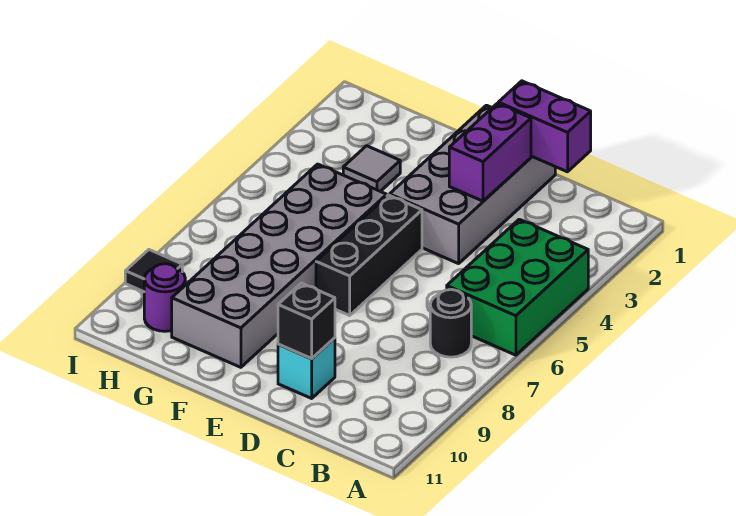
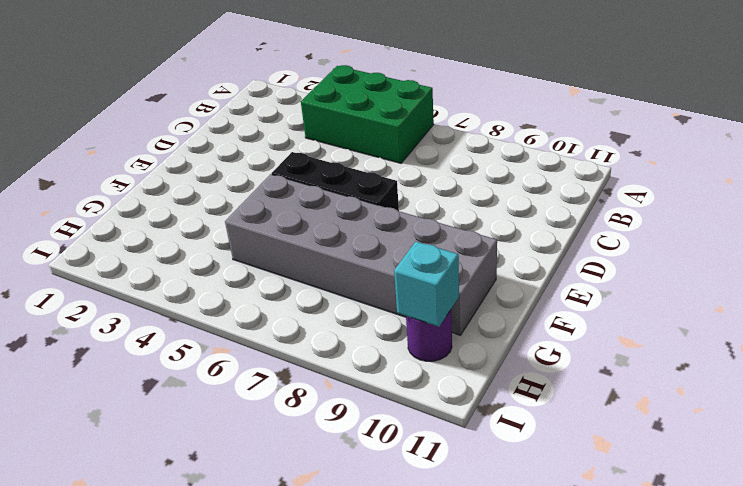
cyan brick H10 level 2 -> cyan brick D10 level 1
none -> black round brick B7 level 1
none -> grey brick D1:E4 level 1
none -> grey tile G3 level 1

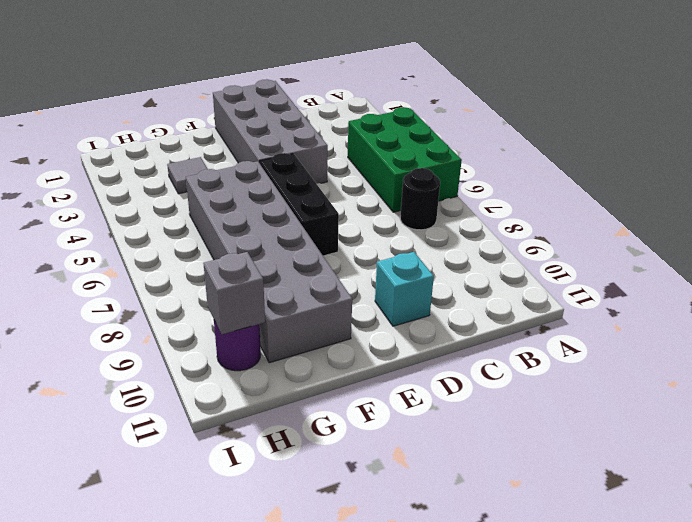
grey brick H10 level 2 -> none
none -> black tile I9 level 1
none -> purple brick C1:D1 level 2
none -> purple brick D2:D3 level 2

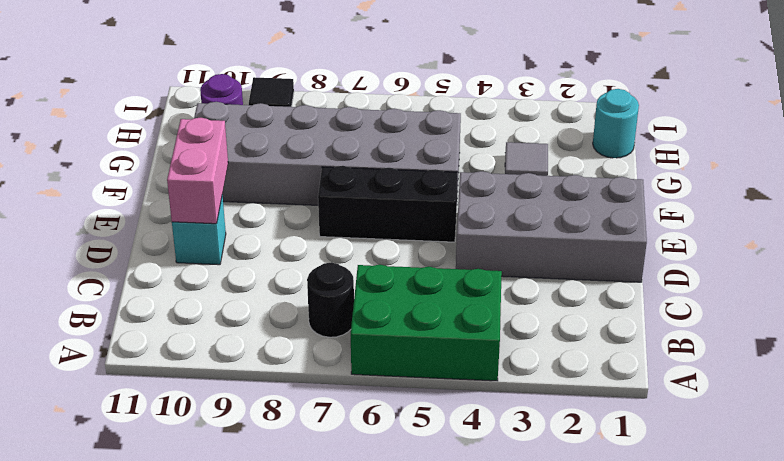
pink brick D10:E10 level 2 -> black brick D10 level 2
cyan round brick H1 level 1 -> none
none -> purple brick C1:D1 level 2
none -> purple brick D2:D3 level 2

